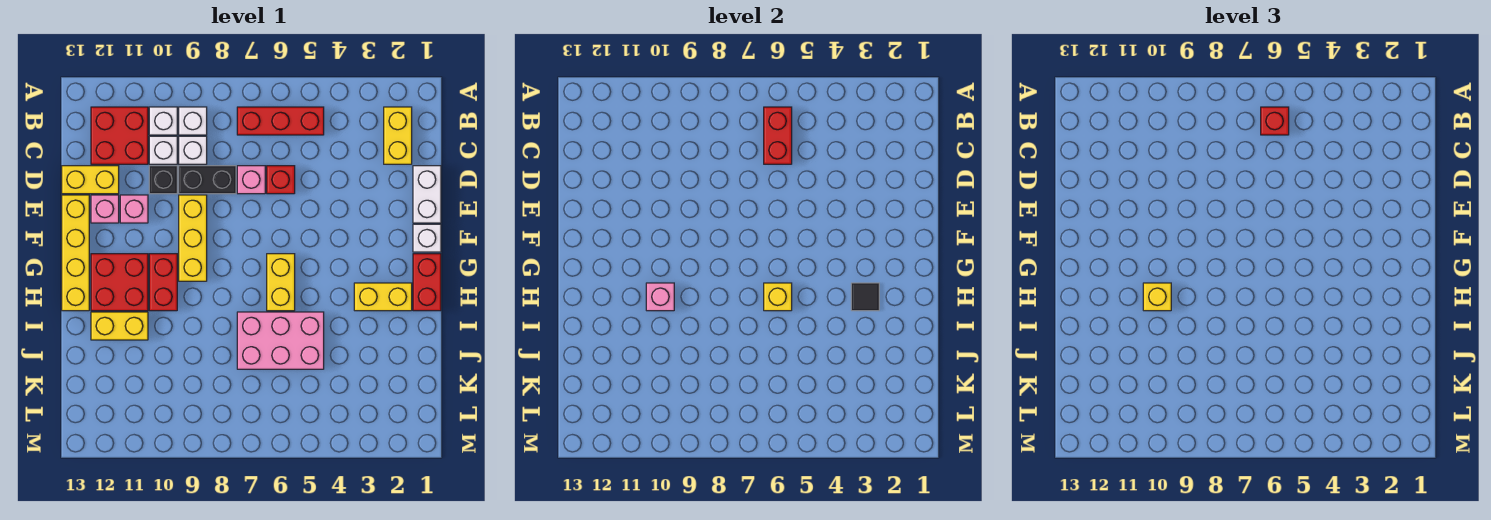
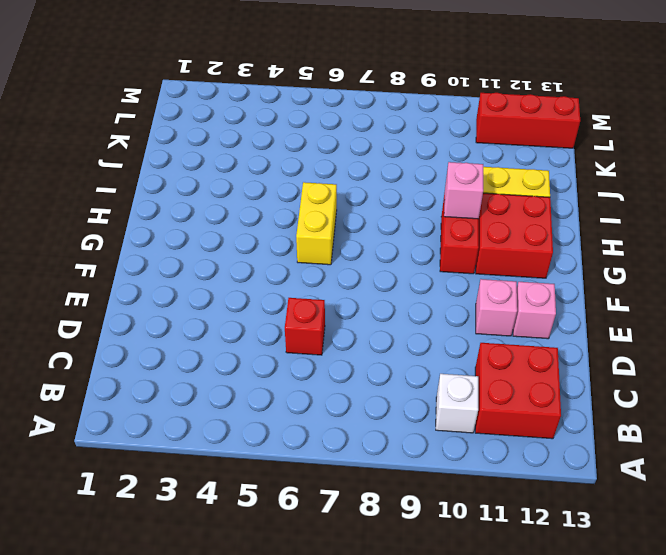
red brick L11:L13 level 1 -> red brick B5:B7 level 1
none -> yellow brick B2:C2 level 1
none -> white brick B9 level 1
none -> white brick C9 level 1
none -> white brick C10 level 1

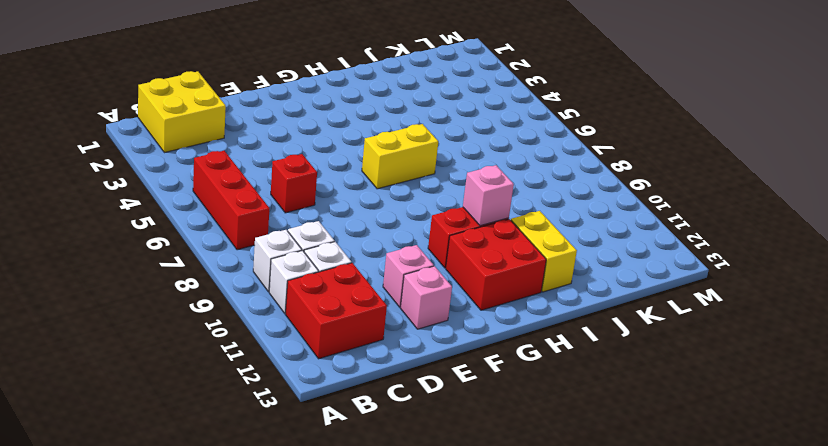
yellow brick B1:C2 level 1 -> yellow brick B2:C2 level 1
none -> white brick D1:E1 level 1
none -> pink brick D7 level 1
none -> black brick D8:D9 level 1
none -> black brick D10 level 1

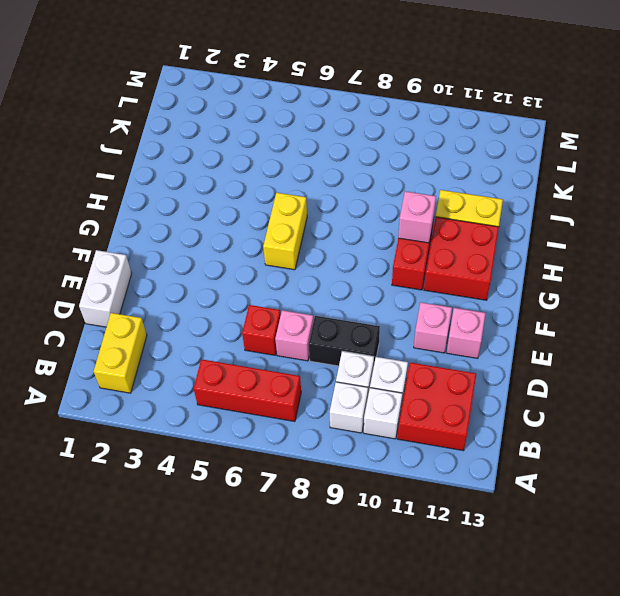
none -> black brick D10 level 1
none -> yellow brick D12:D13 level 1
none -> yellow brick E9:G9 level 1
none -> yellow brick E13:H13 level 1

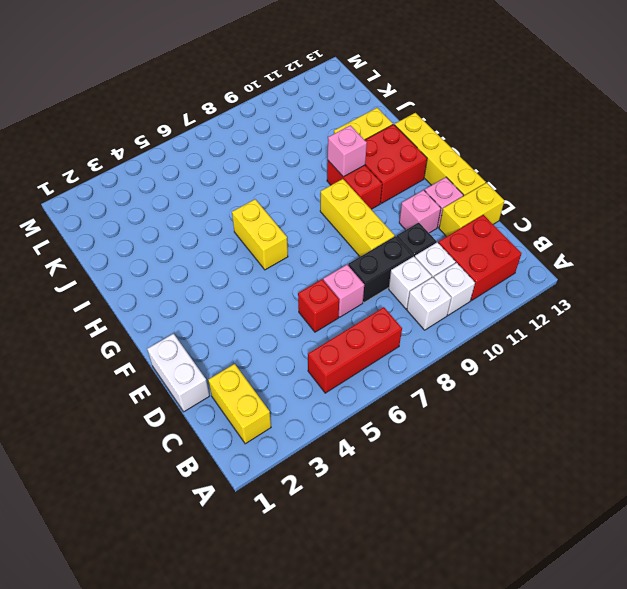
none -> white brick F1 level 1
none -> red brick G1:H1 level 1
none -> yellow brick H2:H3 level 1
none -> pink brick I5:J7 level 1

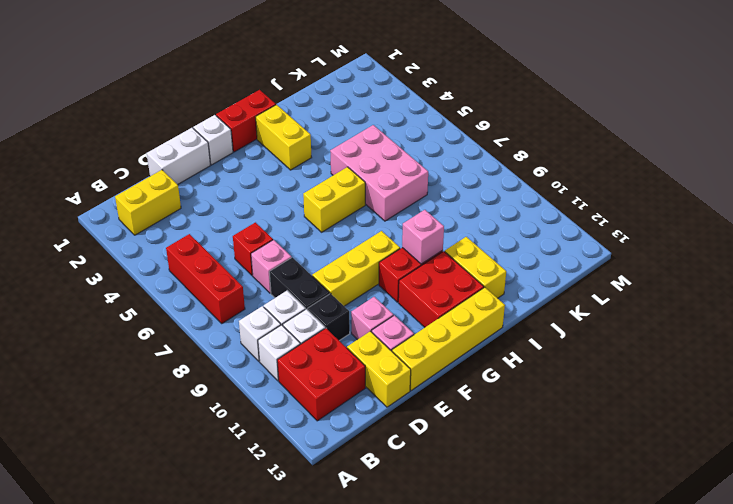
none -> red brick B6:C6 level 2
none -> black tile H3 level 2
none -> yellow brick H6 level 2
none -> red brick B6 level 3

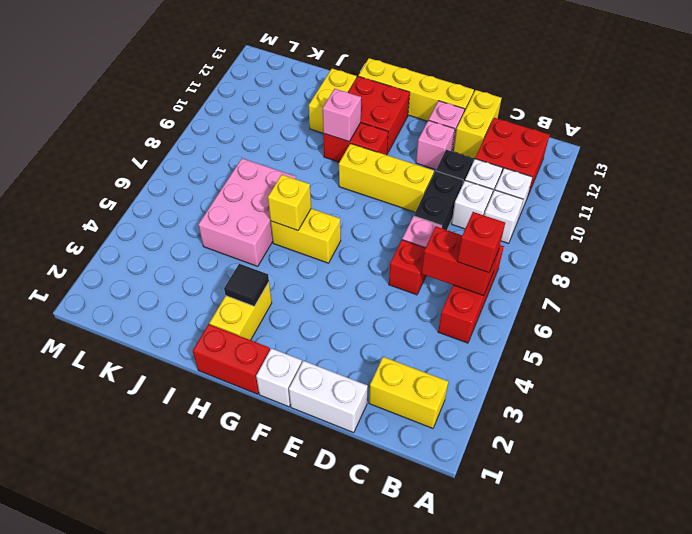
none -> yellow brick H10 level 3

